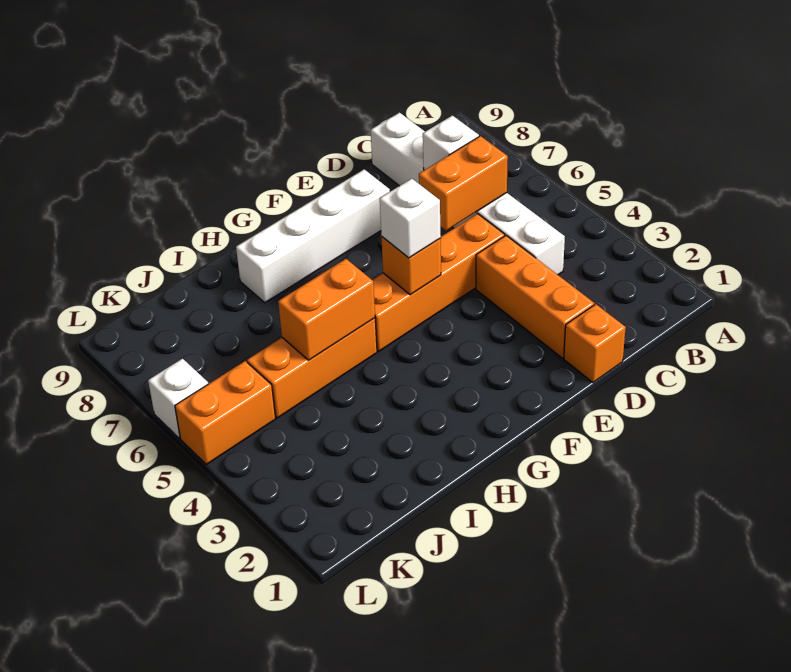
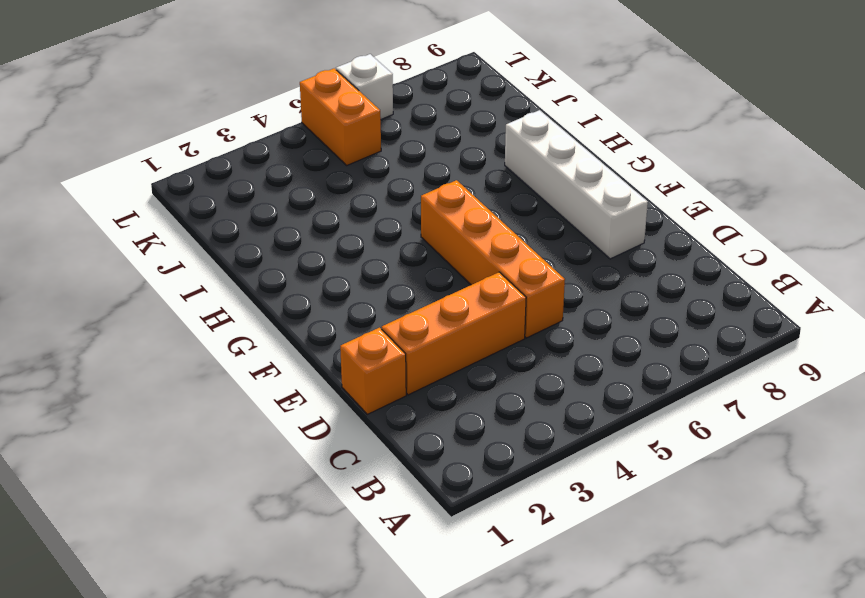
none -> white brick C4:C9 level 1
none -> orange brick H5:J5 level 1
none -> orange brick C6:D6 level 2

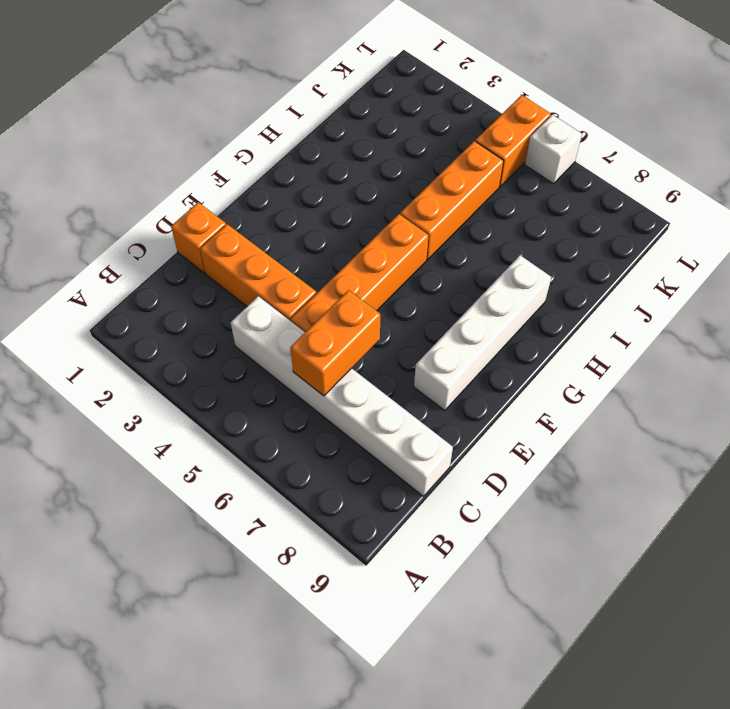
none -> white brick C7 level 2
none -> orange brick F5 level 2
none -> orange brick H5:I5 level 2

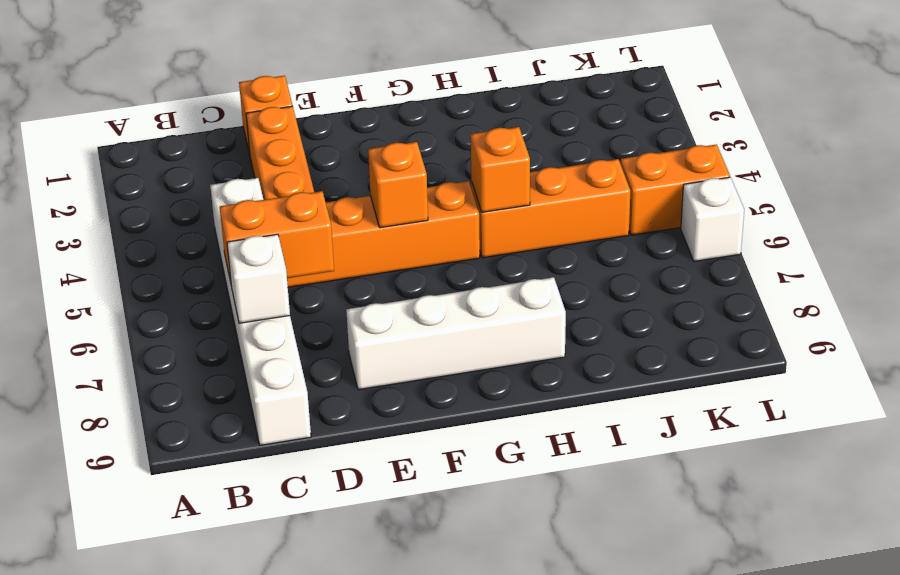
orange brick H5 level 2 -> orange brick H5:I5 level 2
none -> white brick F5 level 3

